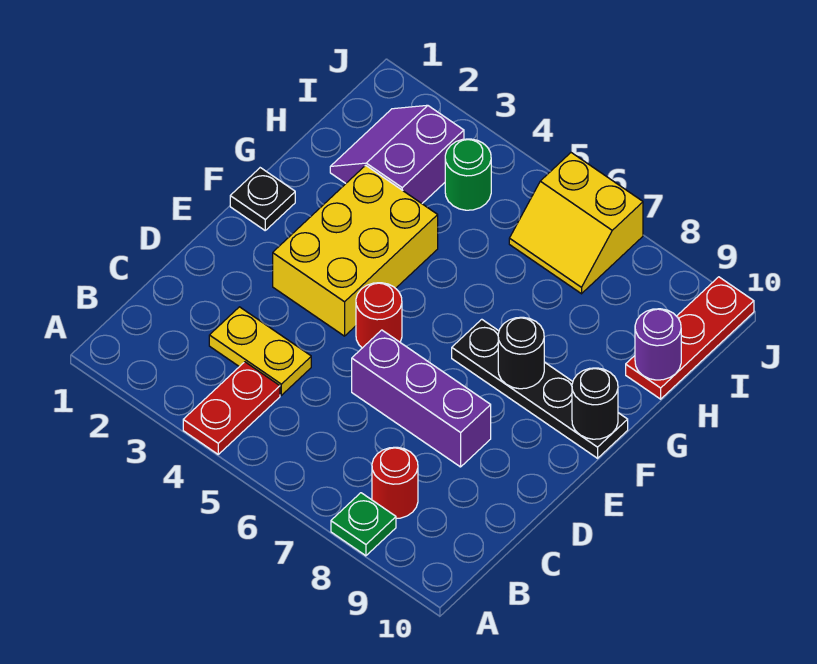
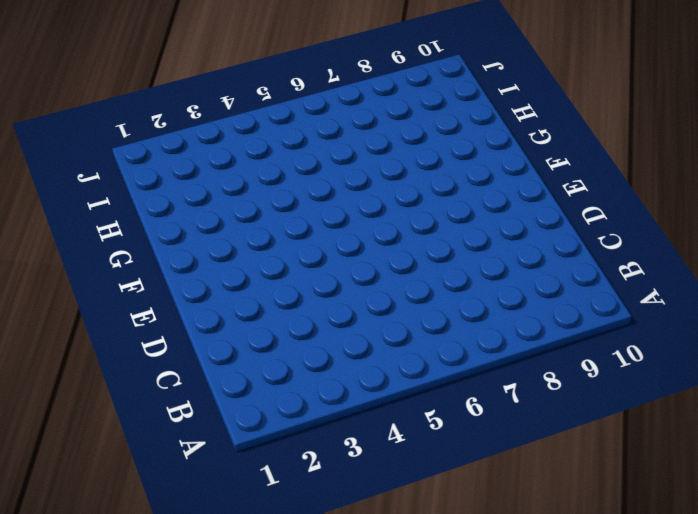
none -> red plate A4:B4 level 1
none -> green plate A8 level 1
none -> red round brick B8 level 1

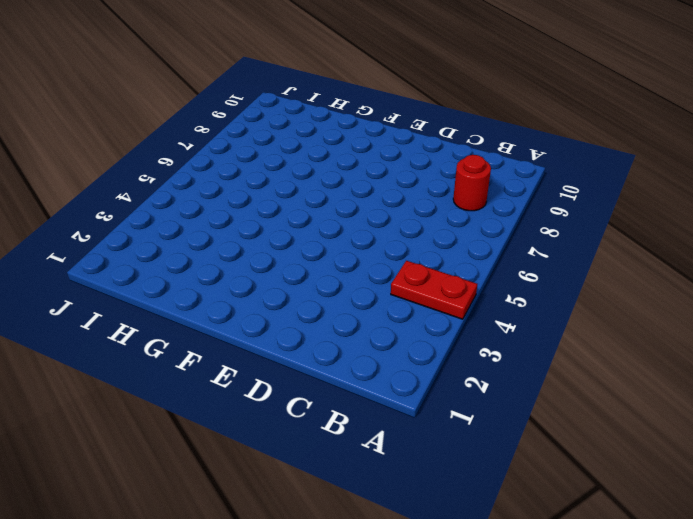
none -> green plate A8 level 1
none -> yellow plate C3:C4 level 1
none -> purple brick D6:D8 level 1

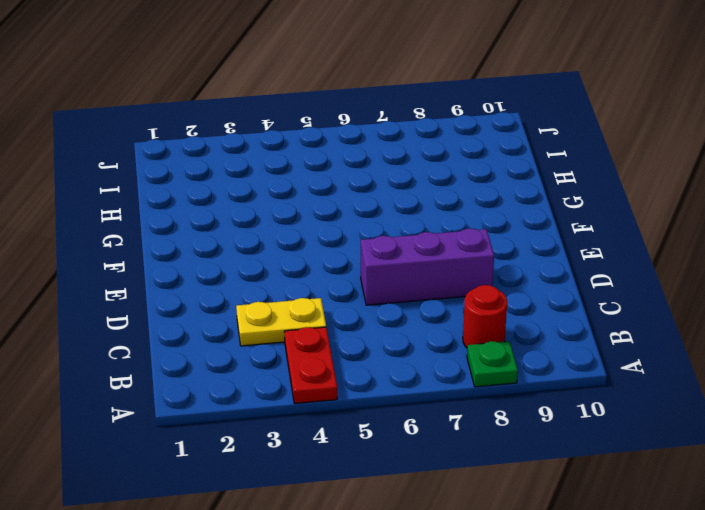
none -> yellow brick E3:G4 level 1
none -> red round brick E5 level 1
none -> black plate F1 level 1

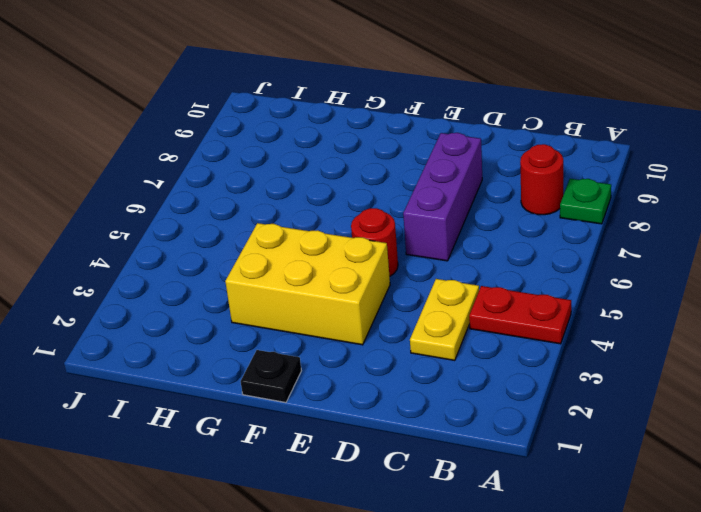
none -> black plate F7:F10 level 1
none -> purple slope H2:I3 level 1 top 3
none -> red plate H10:J10 level 1

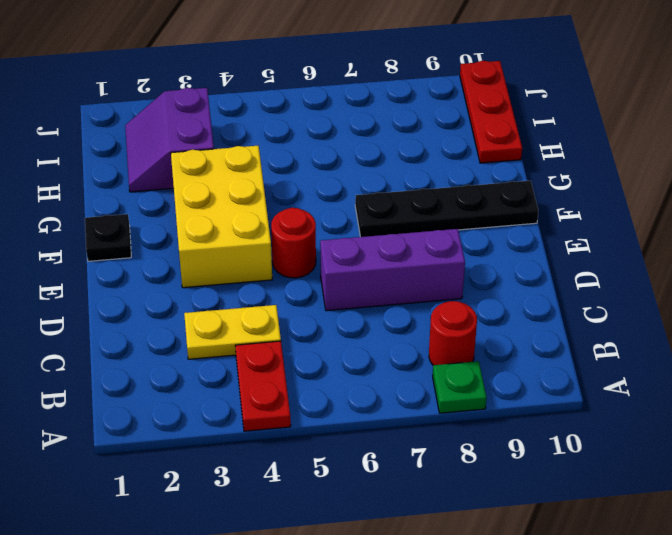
none -> green round brick I4 level 1
none -> yellow slope I6:J7 level 1 top J
none -> black round brick F8 level 2

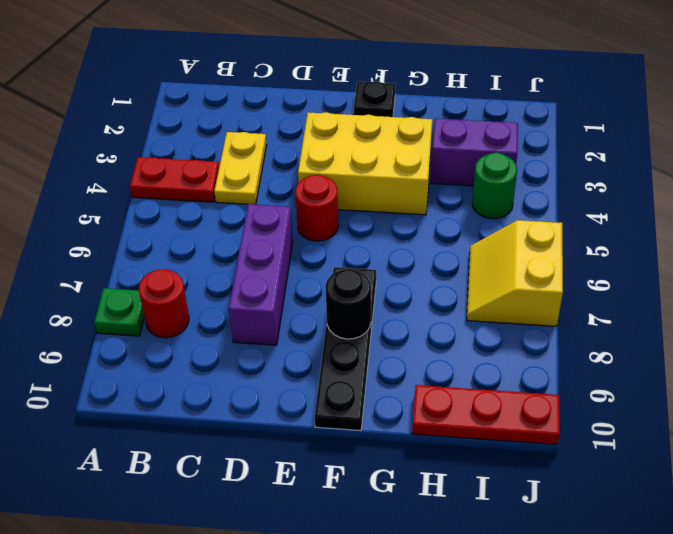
none -> black round brick F10 level 2
none -> purple round brick H10 level 2

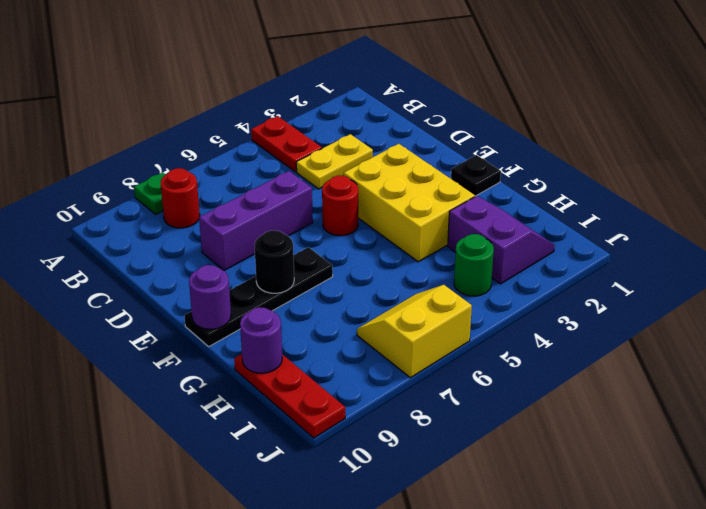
purple round brick F10 level 2 -> black round brick F10 level 2

